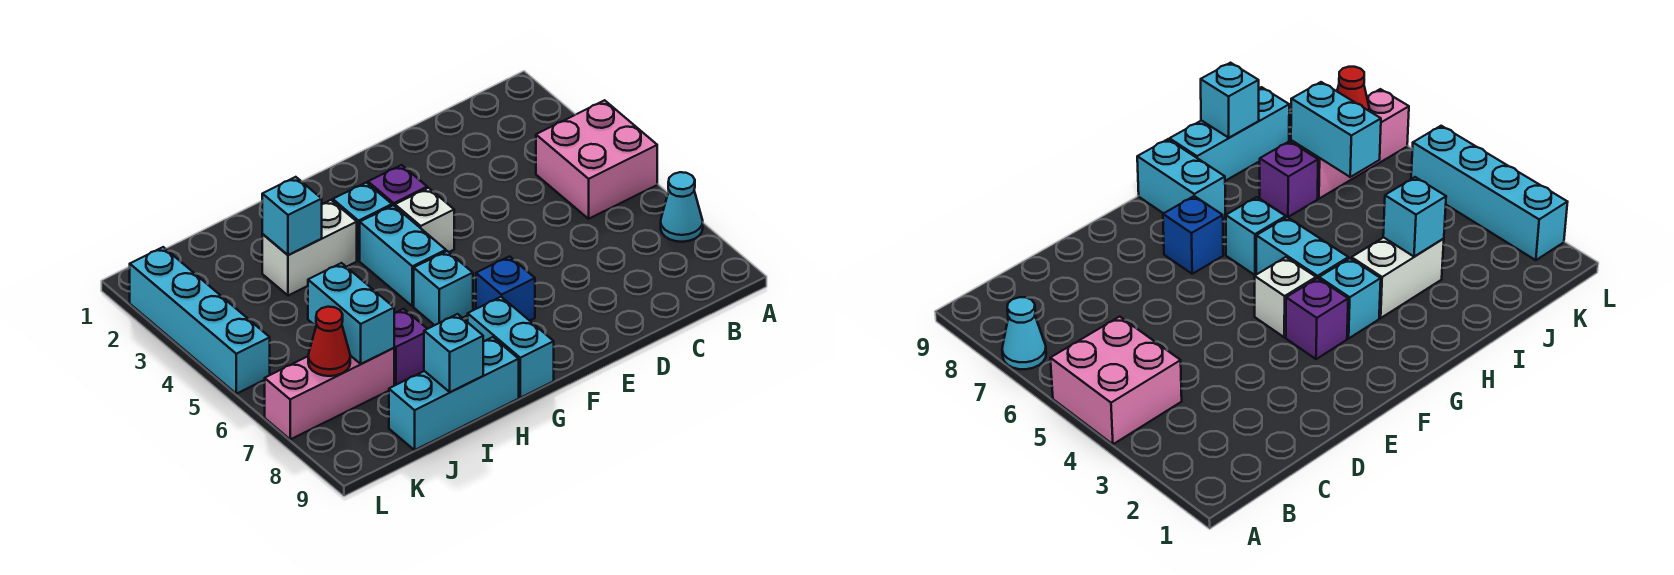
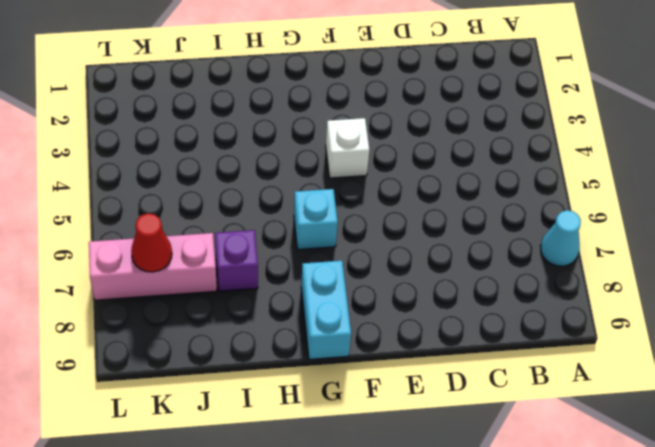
none -> pink brick A4:B5 level 1
none -> purple brick F3 level 1
none -> blue brick F7 level 1

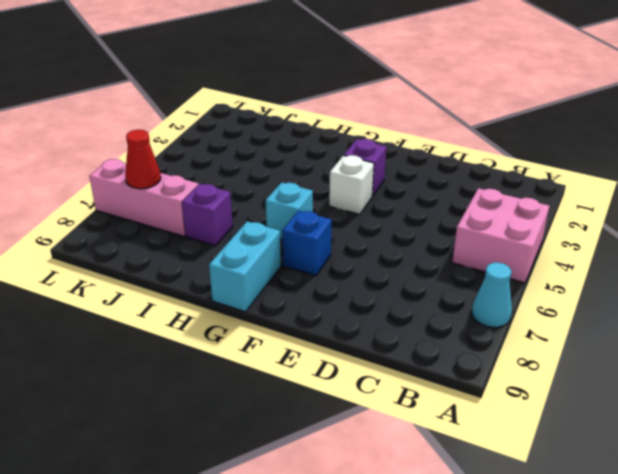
none -> cyan brick G3 level 1
none -> cyan brick G4:G5 level 1
none -> white brick H3:I3 level 1

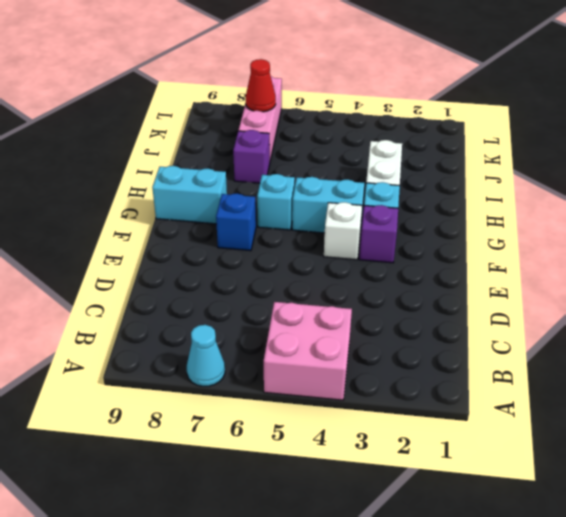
none -> cyan brick H9:J9 level 1
none -> cyan brick L2:L5 level 1
none -> cyan brick I3 level 2

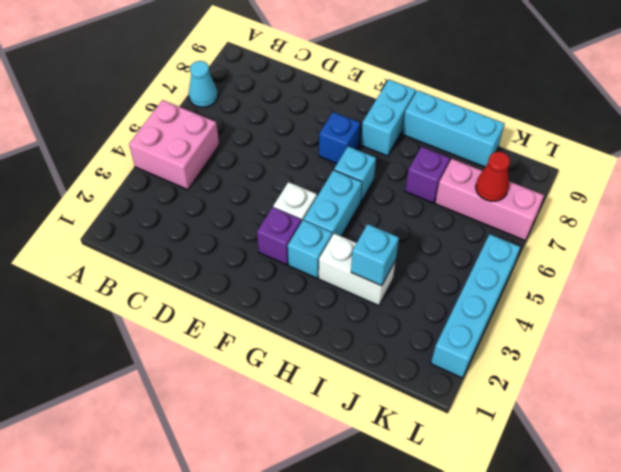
none -> cyan brick I9 level 2
none -> cyan brick J6:J7 level 2

